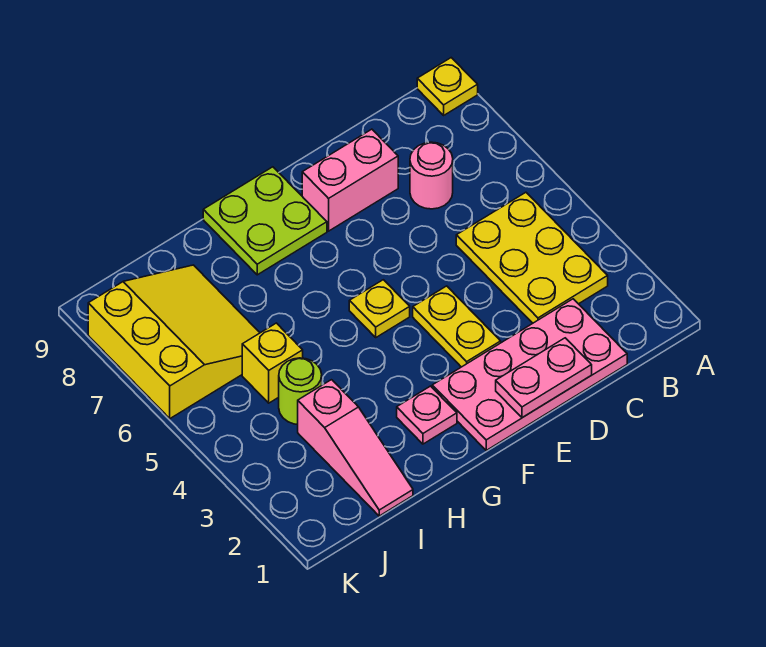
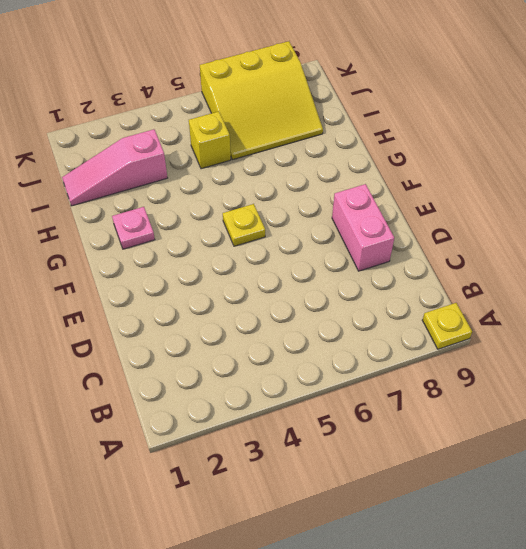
none -> yellow plate B3:C5 level 1
none -> pink plate C1:F2 level 1
none -> pink round brick C7 level 1

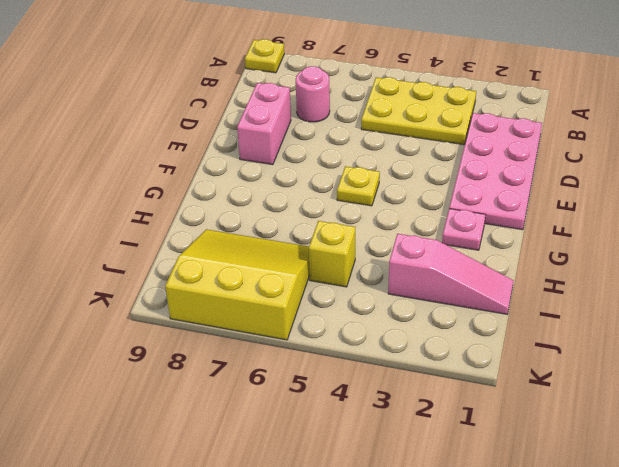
none -> yellow plate E3:E4 level 1
none -> lime plate F8:G9 level 1
none -> lime round brick I4 level 1

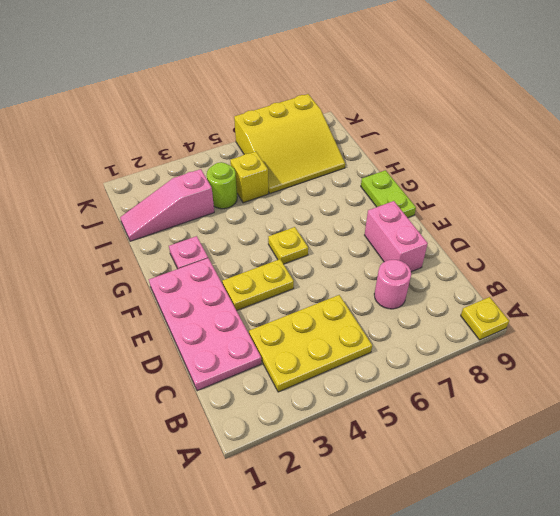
lime plate F9:G9 level 1 -> lime plate F8:G9 level 1
none -> pink plate D1:E1 level 2

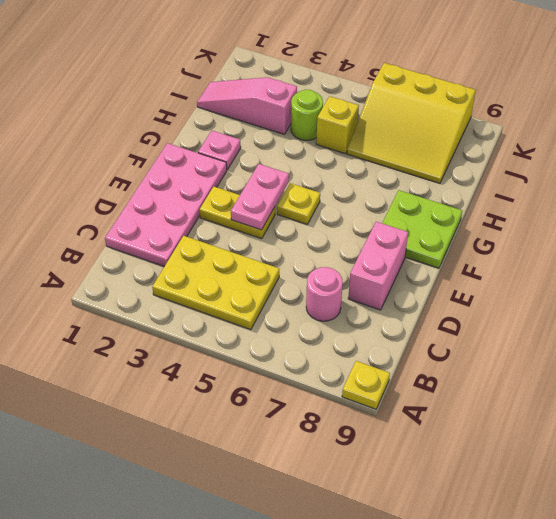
pink plate E4:F4 level 2 -> pink plate D1:E1 level 2

